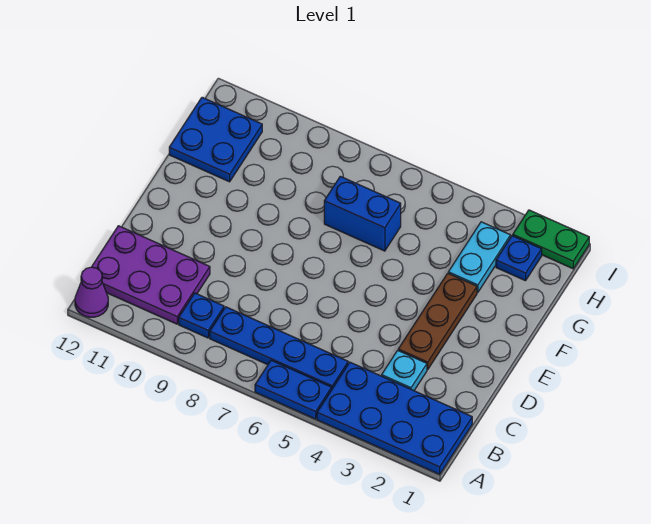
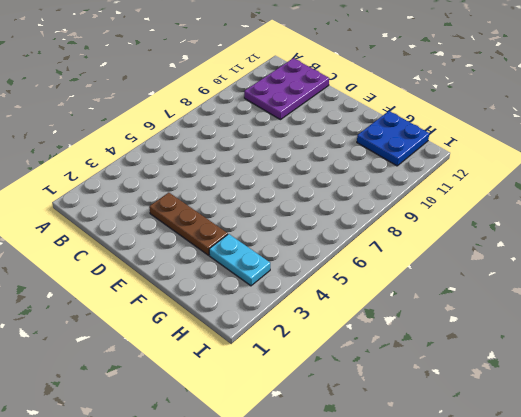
none -> blue plate A1:B4 level 1
none -> blue plate A5:A6 level 1
none -> purple cone A12 level 1

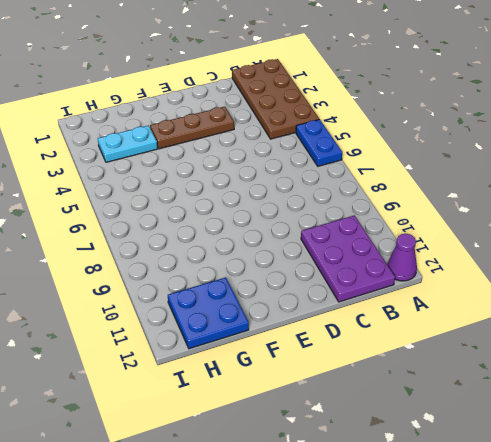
brown plate A1:B4 level 1 -> blue plate A1:B4 level 1
none -> blue plate B5:B8 level 1
none -> blue plate B9 level 1
none -> cyan plate C3 level 1

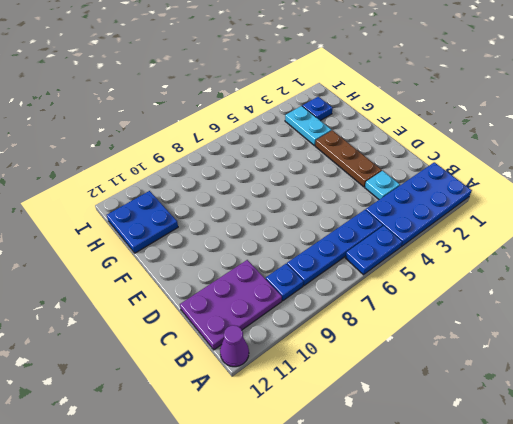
none -> blue brick G6:G7 level 1
none -> green plate I1:I2 level 1

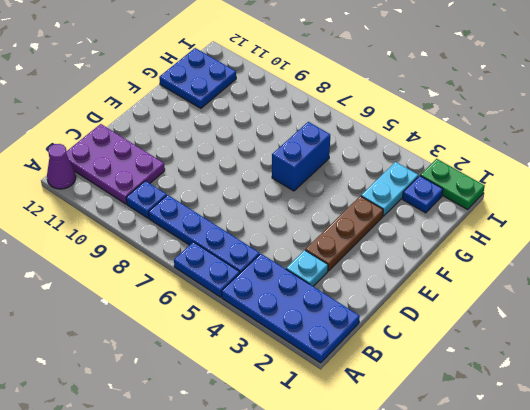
blue brick F6:G6 level 1 -> blue brick G6:G7 level 1

